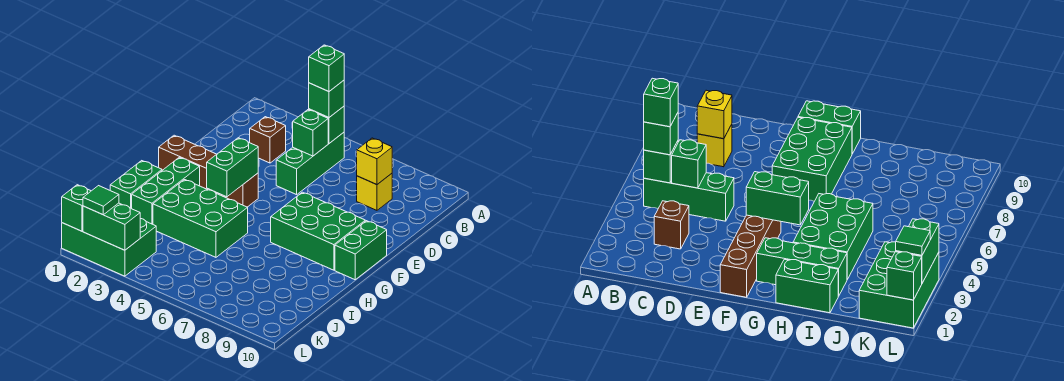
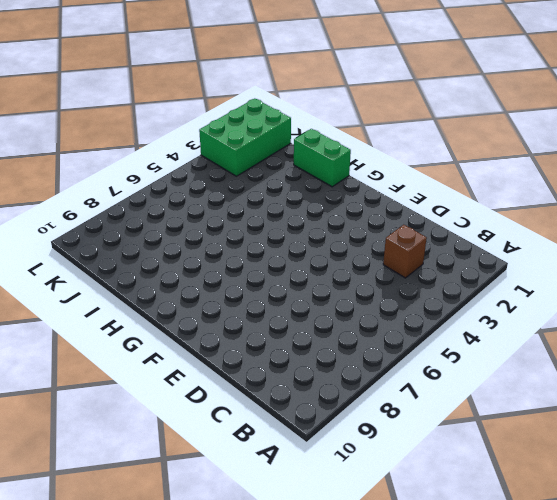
none -> green brick B5:D5 level 1
none -> yellow brick C8 level 1
none -> brown brick F1:F4 level 1

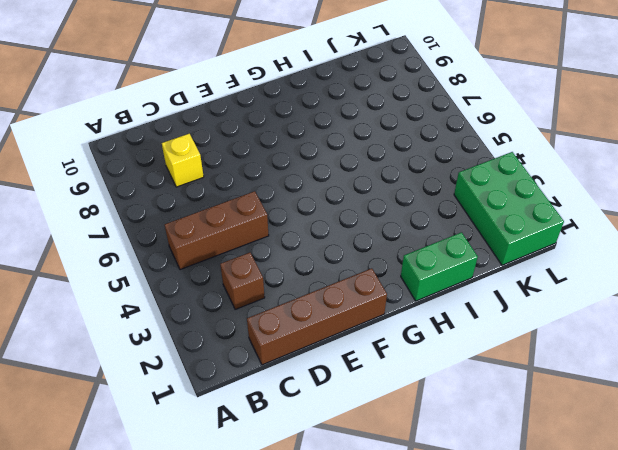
brown brick B5:D5 level 1 -> green brick B5:D5 level 1
brown brick C1:F1 level 1 -> brown brick F1:F4 level 1
none -> green brick F7:G9 level 1
none -> green brick F10:G10 level 1
none -> green brick G2:I2 level 1

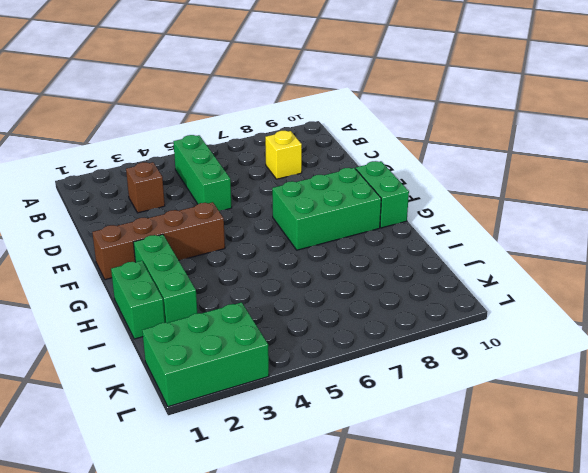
none -> green brick H3:I5 level 1
none -> green brick B5 level 2
none -> green brick C5 level 2

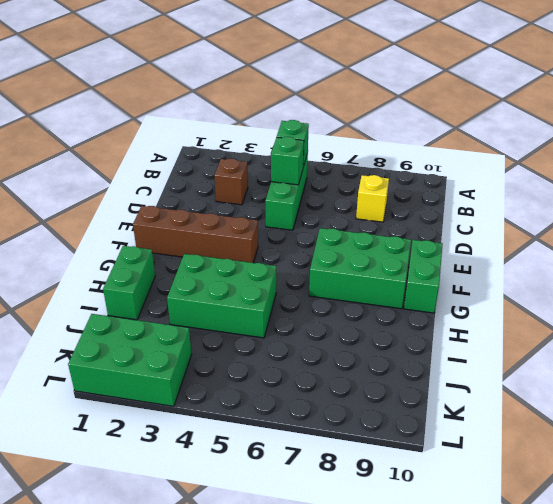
none -> green brick G2:I2 level 1
none -> yellow brick C8 level 2
none -> green brick F4:G4 level 2

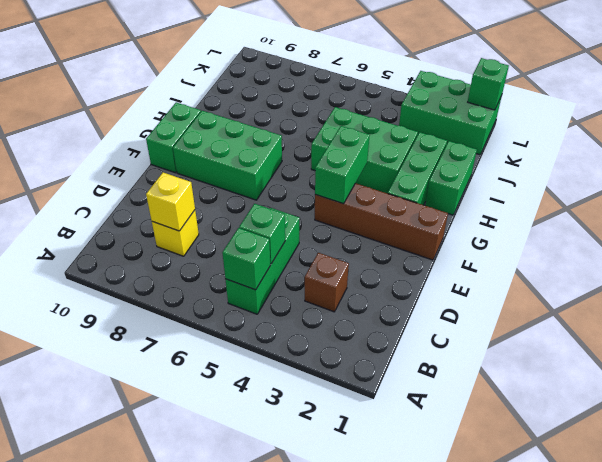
none -> green brick L2:L3 level 2
none -> green brick B5 level 3
none -> green tile L2 level 3

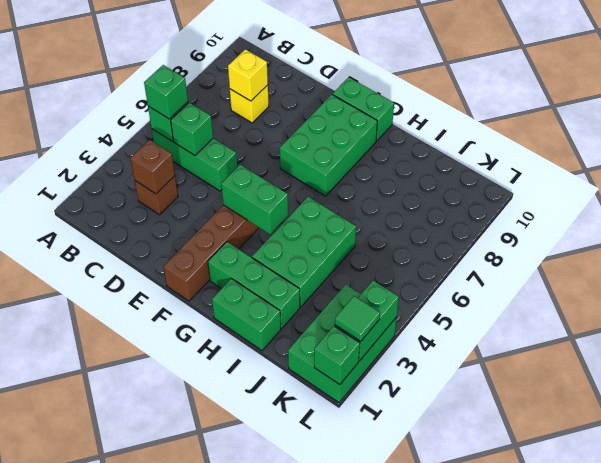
brown brick C3 level 2 -> none
none -> green brick B5 level 4

